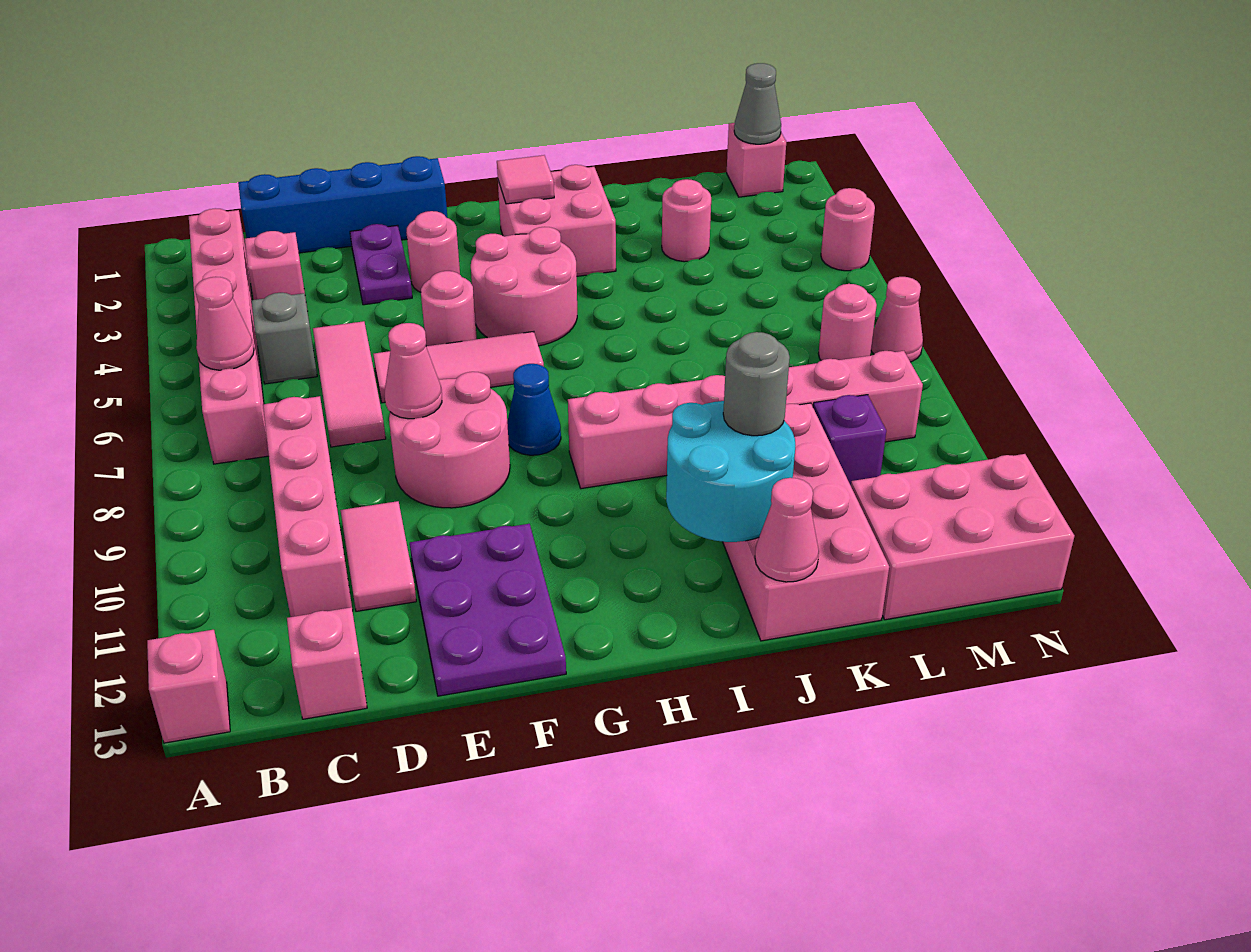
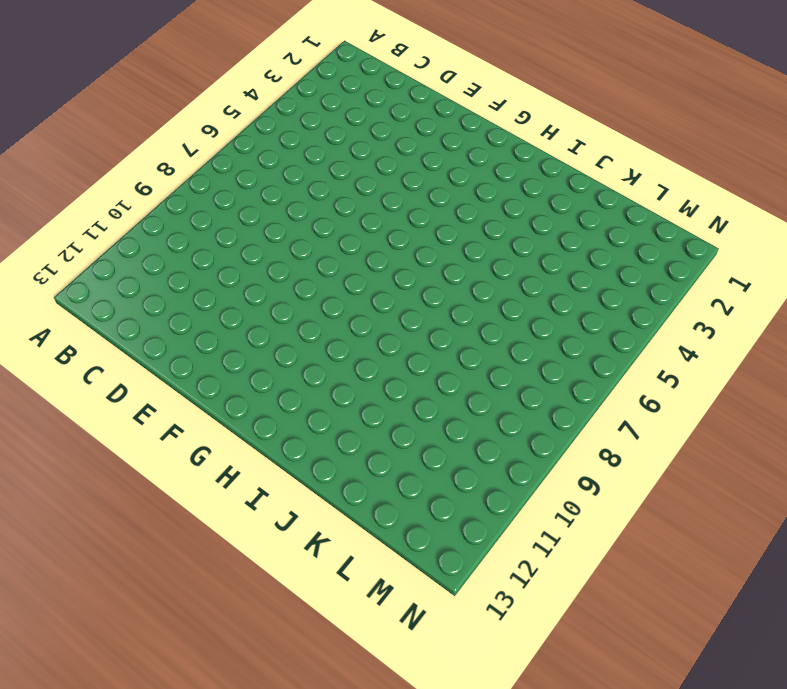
none -> pink brick A13 level 1
none -> pink brick B2:B7 level 1
none -> blue brick C1:F1 level 1
none -> pink brick C3 level 1

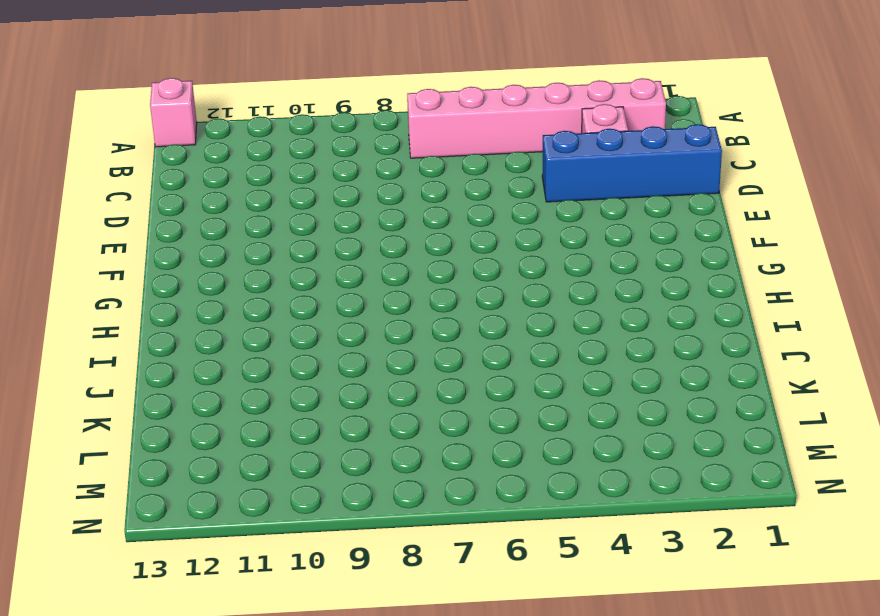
blue brick D1:D4 level 1 -> blue brick C1:F1 level 1
none -> grey brick C5 level 1
none -> pink brick C8:C11 level 1
none -> pink brick C13 level 1
none -> pink tile D5:D7 level 1

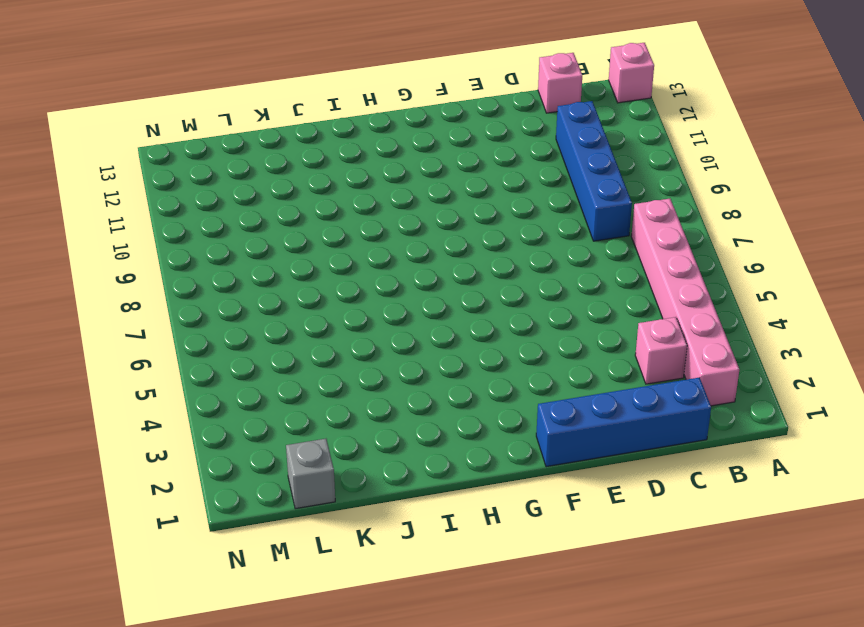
blue brick C8:C11 level 1 -> pink brick C8:C11 level 1
grey brick L1 level 1 -> grey brick C5 level 1
none -> pink tile D5:D7 level 1
none -> pink tile D10:D11 level 1
none -> purple plate E2:E3 level 1
none -> pink tile E6:G6 level 1

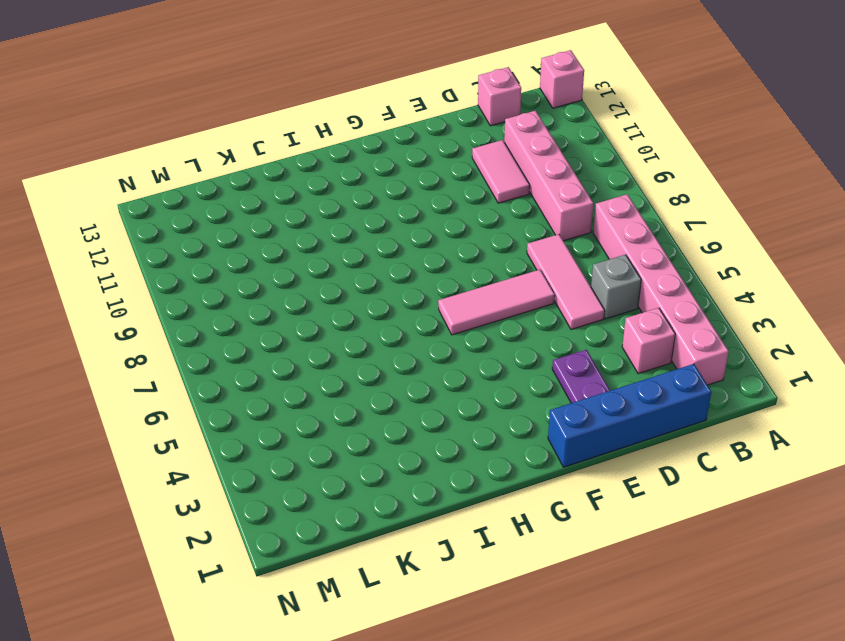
none -> pink round brick E8:F9 level 1
none -> purple plate E11:F13 level 1
none -> pink round brick F3 level 1
none -> pink round brick F5 level 1

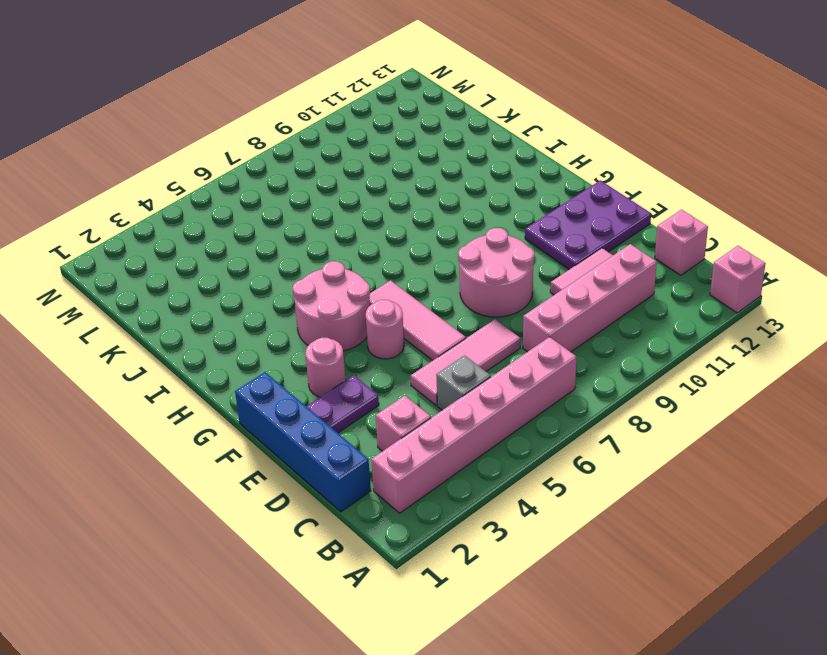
none -> blue cone G8 level 1
none -> pink brick H2:I3 level 1
none -> pink brick H9:M9 level 1
none -> pink brick J10:K13 level 1

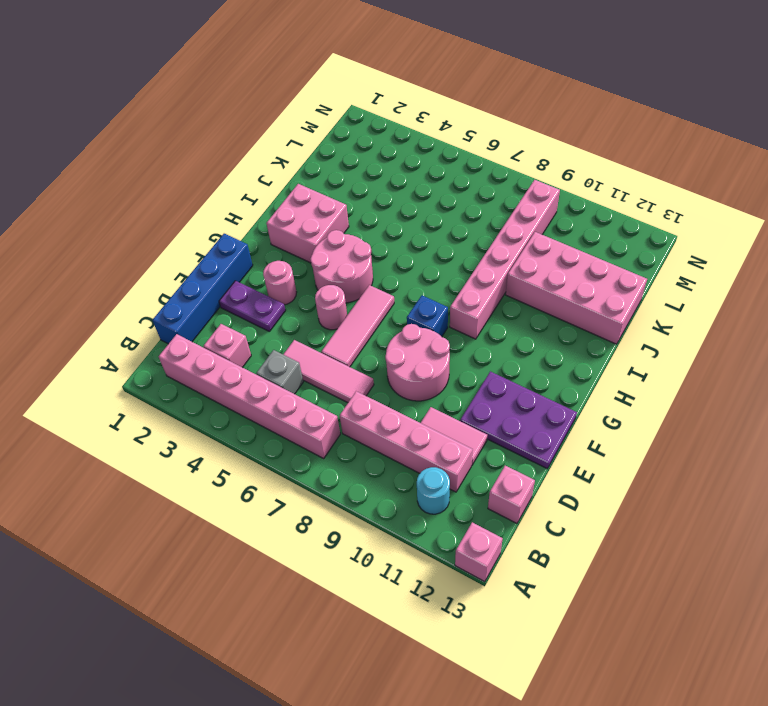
cyan round brick B11 level 1 -> none
blue brick G8 level 1 -> blue cone G8 level 1
none -> pink round brick K3 level 1
none -> purple brick L10 level 1
none -> pink brick L12:N13 level 1
none -> pink brick M1 level 1

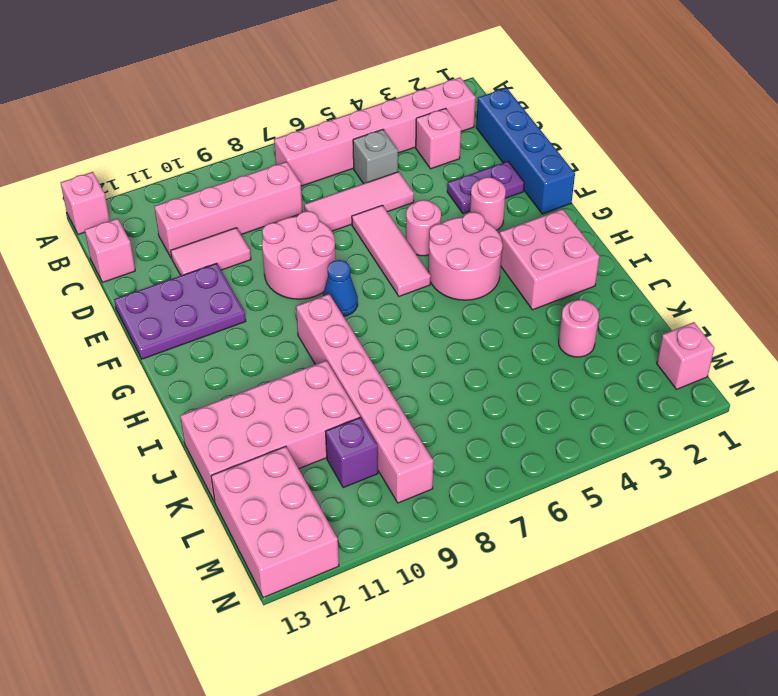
none -> pink round brick M7 level 1
none -> pink round brick N4 level 1
none -> pink cone N7 level 1
none -> pink cone B6 level 2

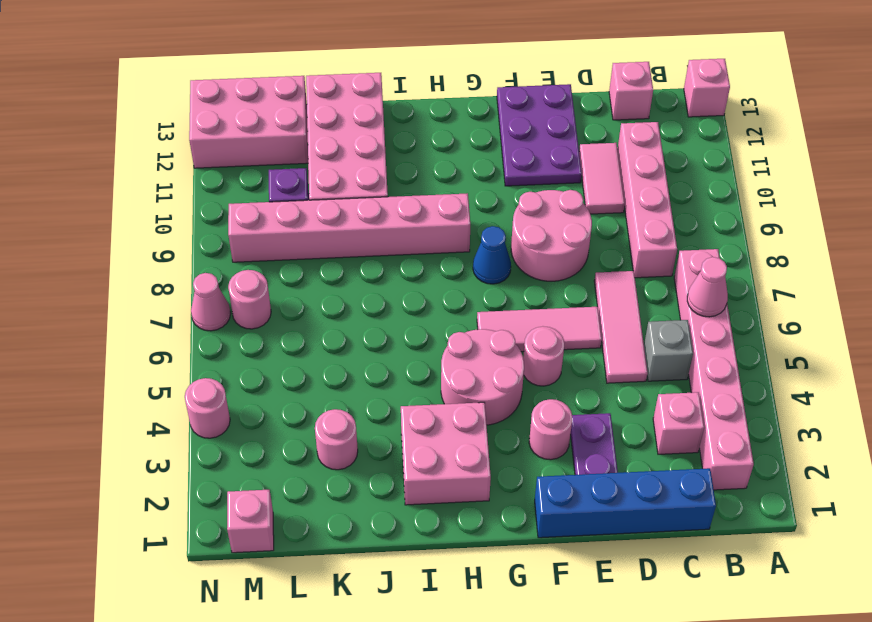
none -> pink cone E8 level 2
none -> pink tile H2 level 2
none -> cyan round brick I11:J12 level 2
none -> pink cone J13 level 2

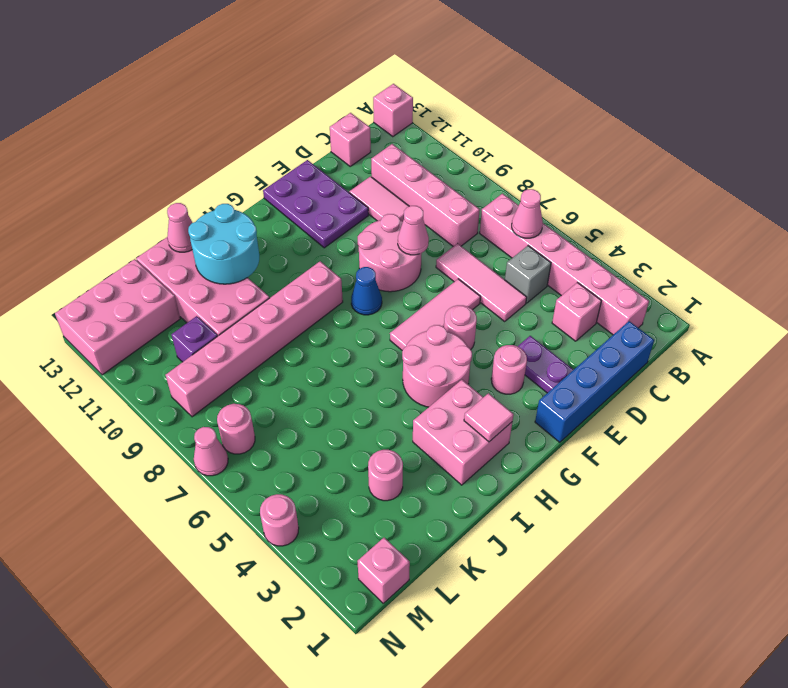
none -> grey cone M1 level 2
none -> grey round brick J11 level 3

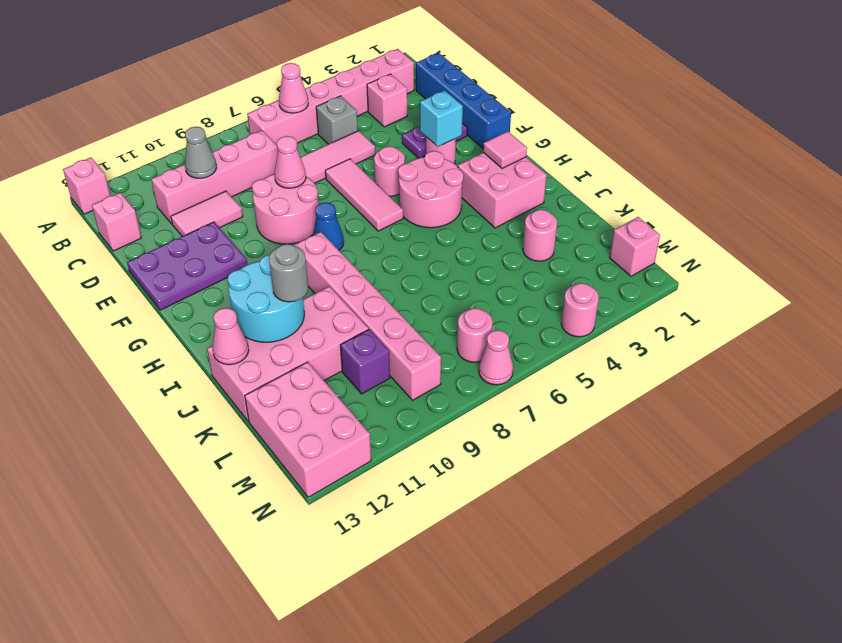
grey cone C10 level 2 -> grey cone M1 level 2
cyan brick F3 level 2 -> none

